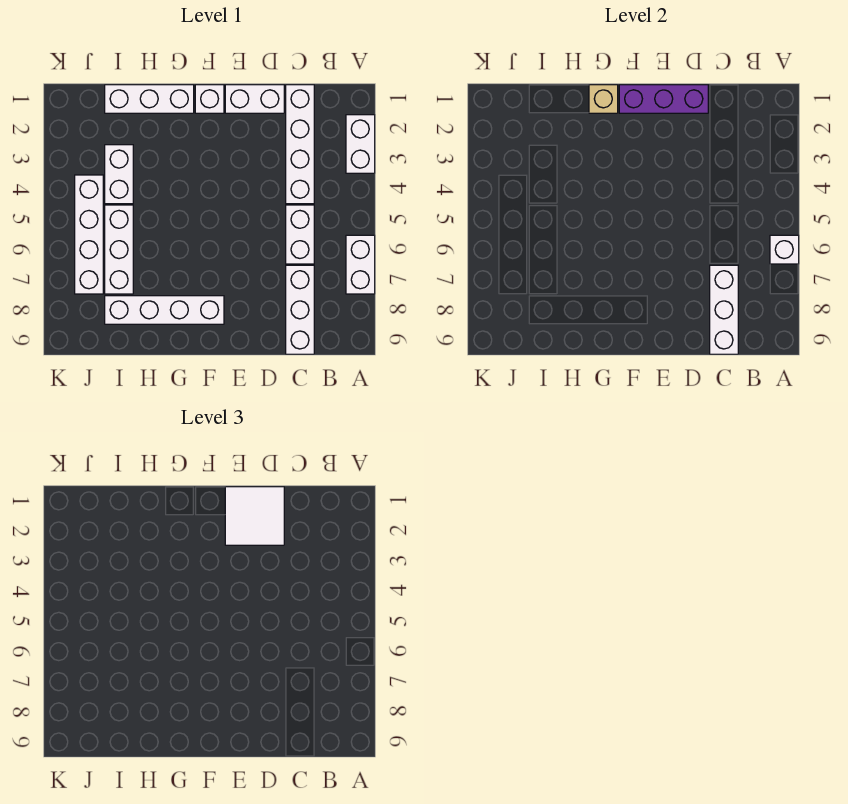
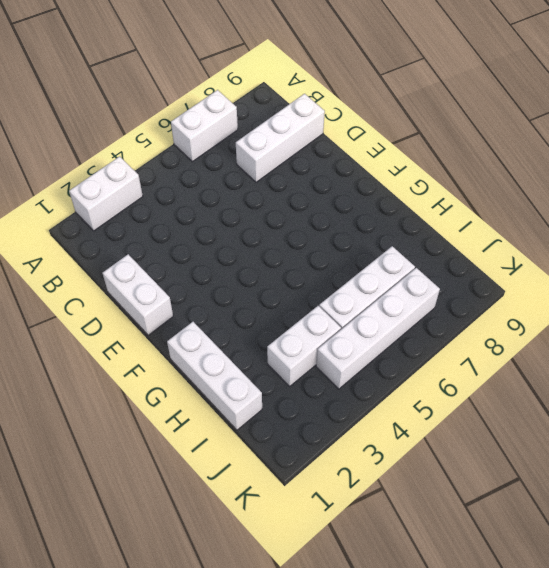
none -> white brick C1:C4 level 1
none -> white brick C5:C6 level 1
none -> white brick F1 level 1

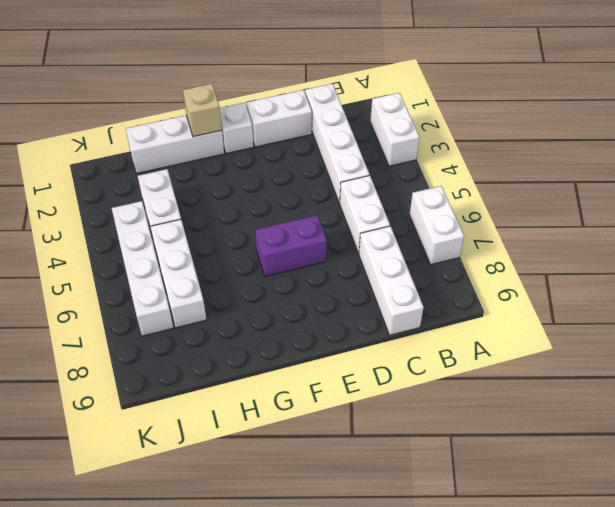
purple brick E6:F6 level 1 -> none
none -> white brick F8:I8 level 1
none -> white brick A6 level 2
none -> white brick C7:C9 level 2

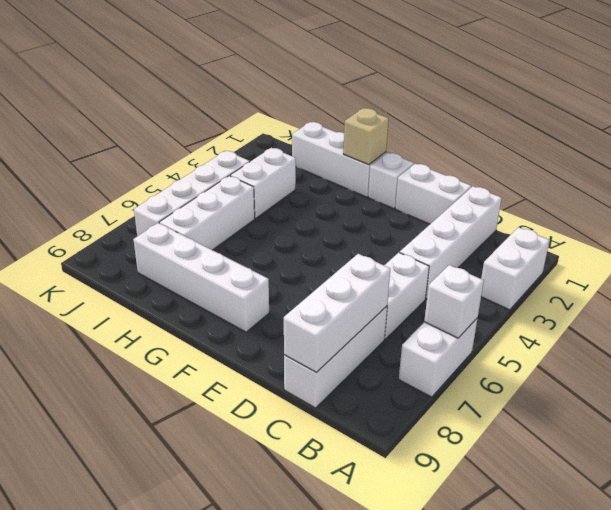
none -> purple brick D1:F1 level 2
none -> white tile D1:E2 level 3

